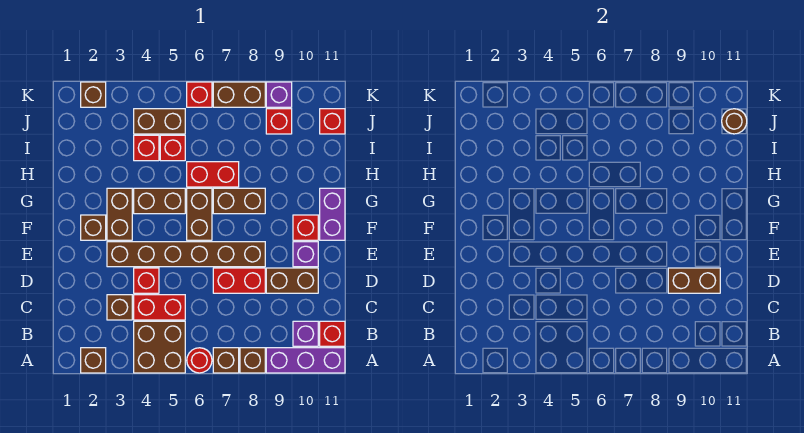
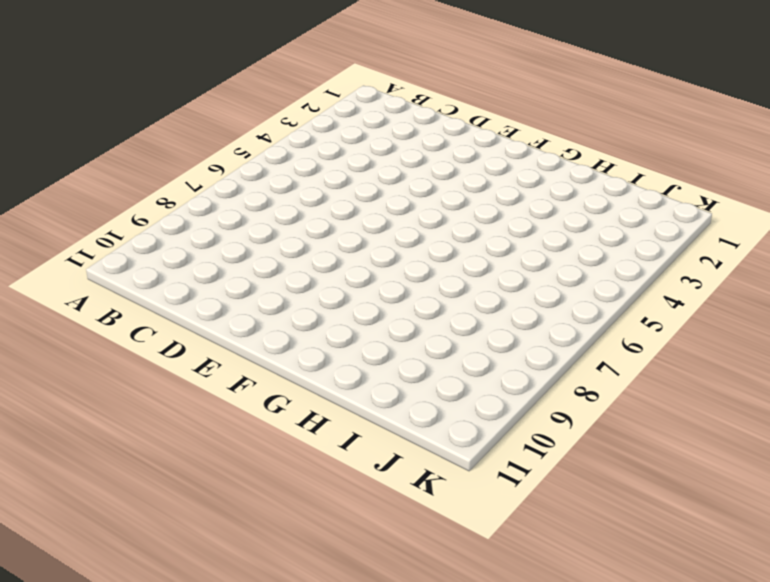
none -> brown brick A2 level 1
none -> brown brick A4:B5 level 1
none -> red round brick A6 level 1
none -> brown brick A7 level 1

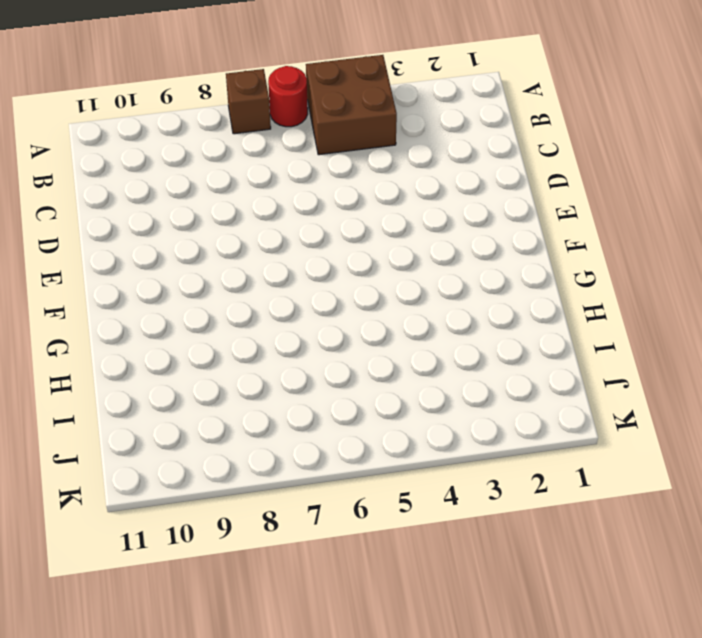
none -> brown brick A2 level 1
none -> brown brick A8 level 1
none -> purple brick A9:A11 level 1
none -> purple brick B10 level 1

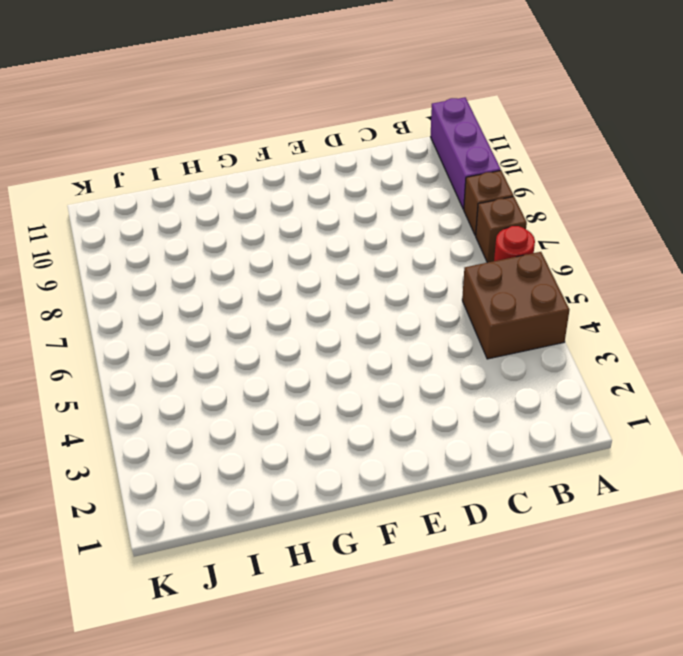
none -> brown brick A2 level 1
none -> purple brick B10 level 1
none -> red brick B11 level 1
none -> brown brick C3 level 1

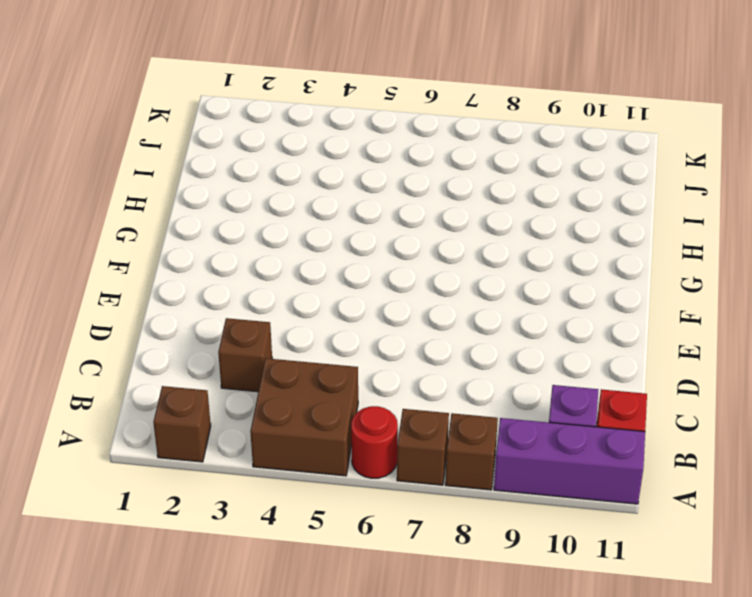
none -> red brick C4:C5 level 1
none -> red brick D4 level 1
none -> red brick D7:D8 level 1
none -> brown brick D9:D10 level 1

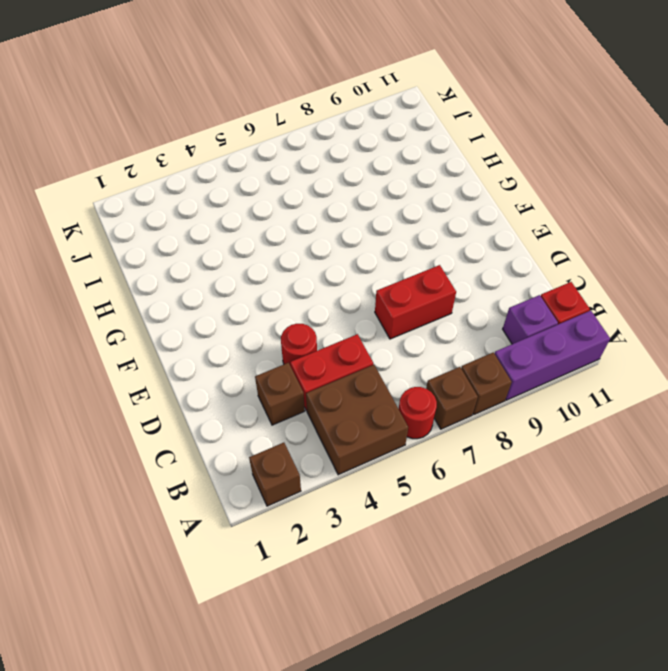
red round brick D4 level 1 -> red brick D4 level 1
none -> brown brick D9:D10 level 1
none -> brown brick E3:E8 level 1
none -> purple brick E10 level 1
none -> brown brick F2 level 1

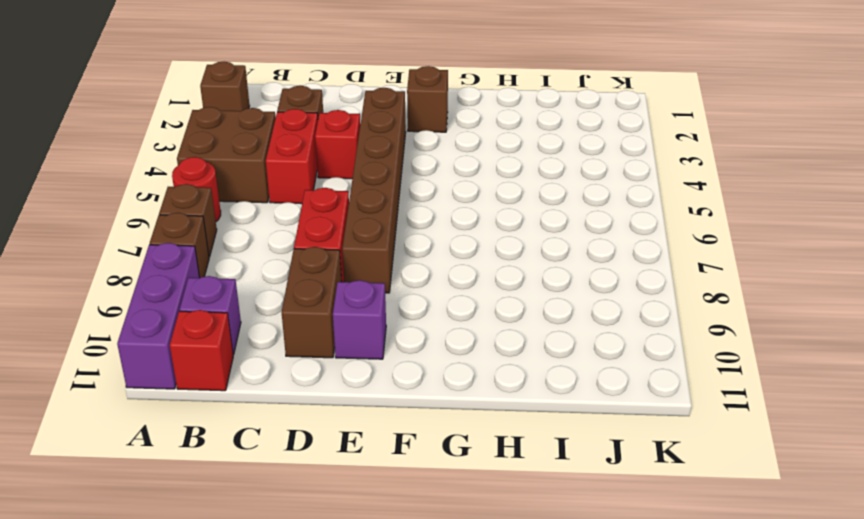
none -> brown brick F3:G3 level 1
none -> brown brick F6:G6 level 1
none -> red brick F10 level 1
none -> purple brick F11:G11 level 1

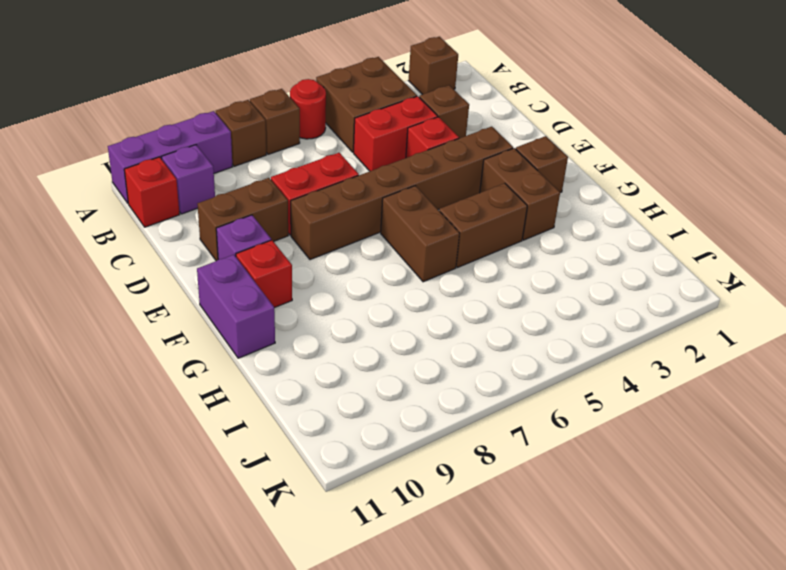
none -> brown brick G7:G8 level 1
none -> red brick H6:H7 level 1
none -> red brick I4 level 1
none -> red brick I5 level 1

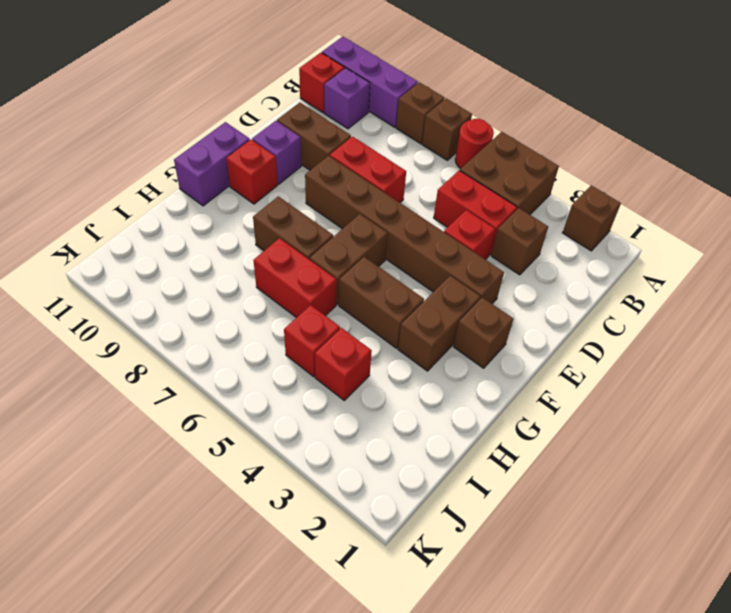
none -> brown brick J4:J5 level 1
none -> red brick J9 level 1
none -> red brick J11 level 1
none -> brown brick K2 level 1

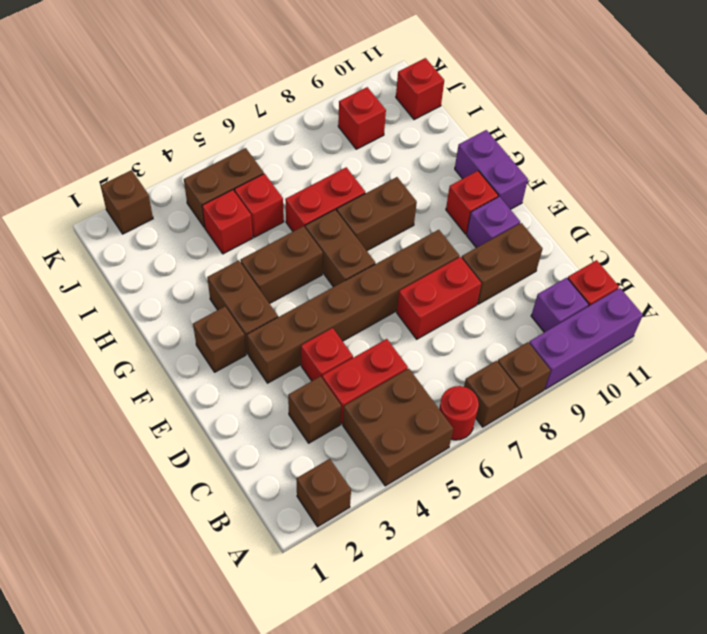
none -> red brick K6 level 1
none -> brown brick K7:K8 level 1
none -> purple brick K9 level 1
none -> brown brick D9:D10 level 2

